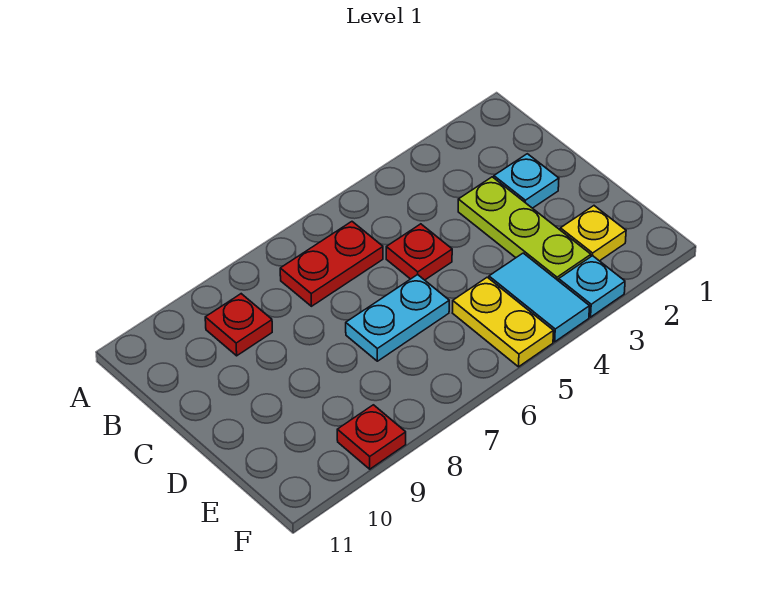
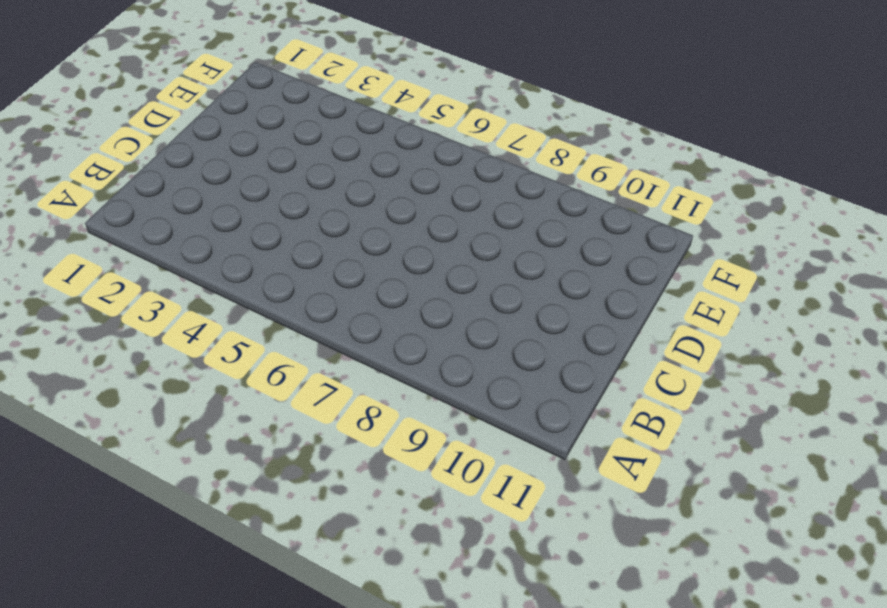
none -> red plate B6:B7 level 1
none -> red plate B9 level 1

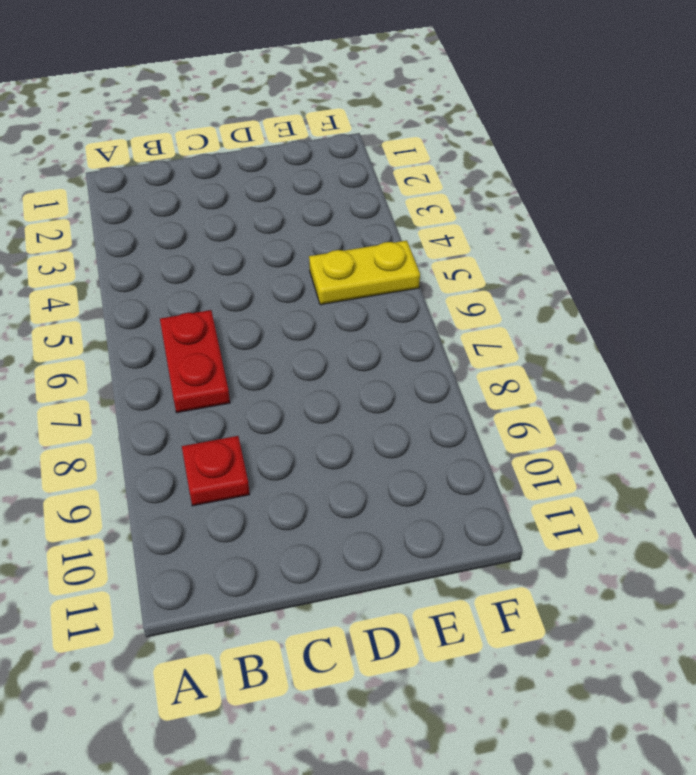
none -> cyan plate C2 level 1
none -> lime plate C3:E3 level 1

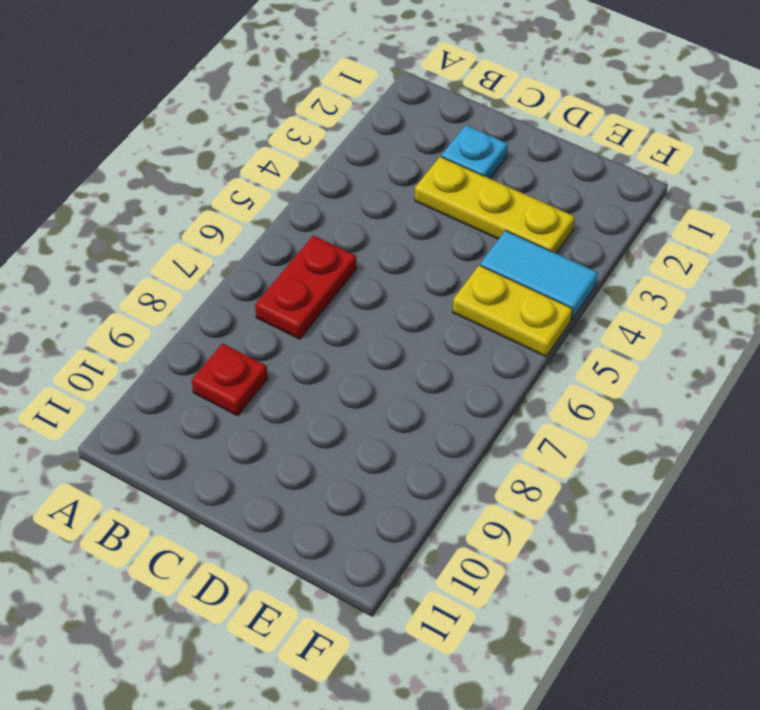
yellow plate C3:E3 level 1 -> lime plate C3:E3 level 1
none -> red plate C5 level 1
none -> cyan plate D6:D7 level 1

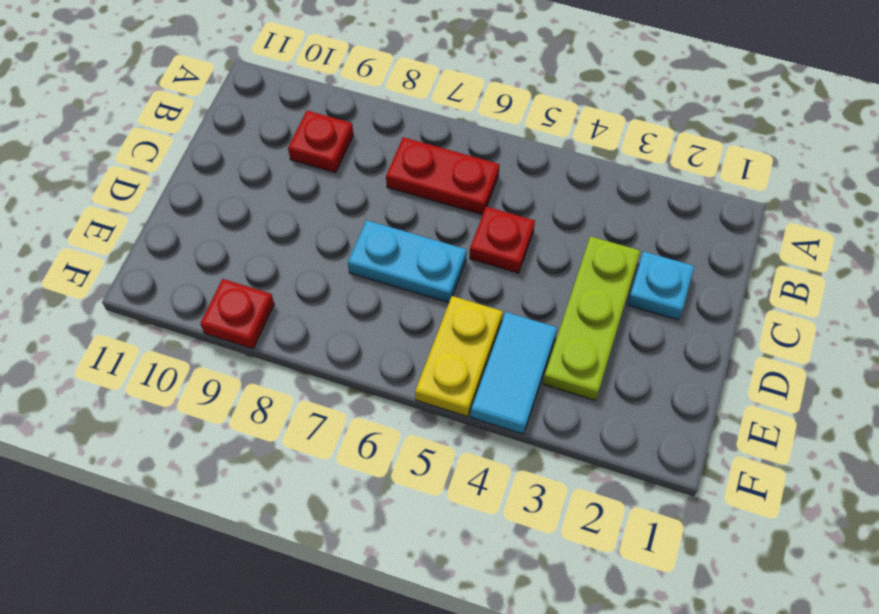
none -> yellow plate E2 level 1
none -> cyan plate F3 level 1

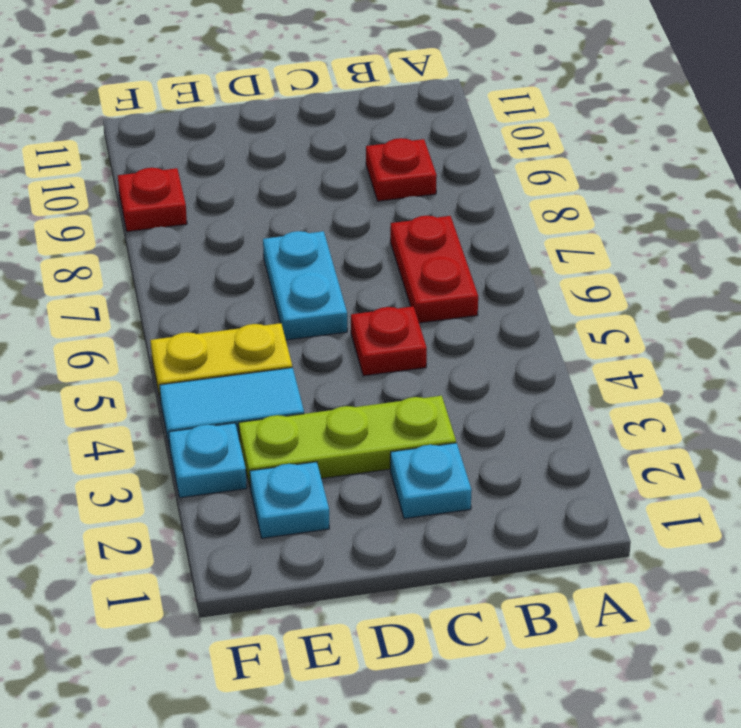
cyan plate E2 level 1 -> yellow plate E2 level 1

